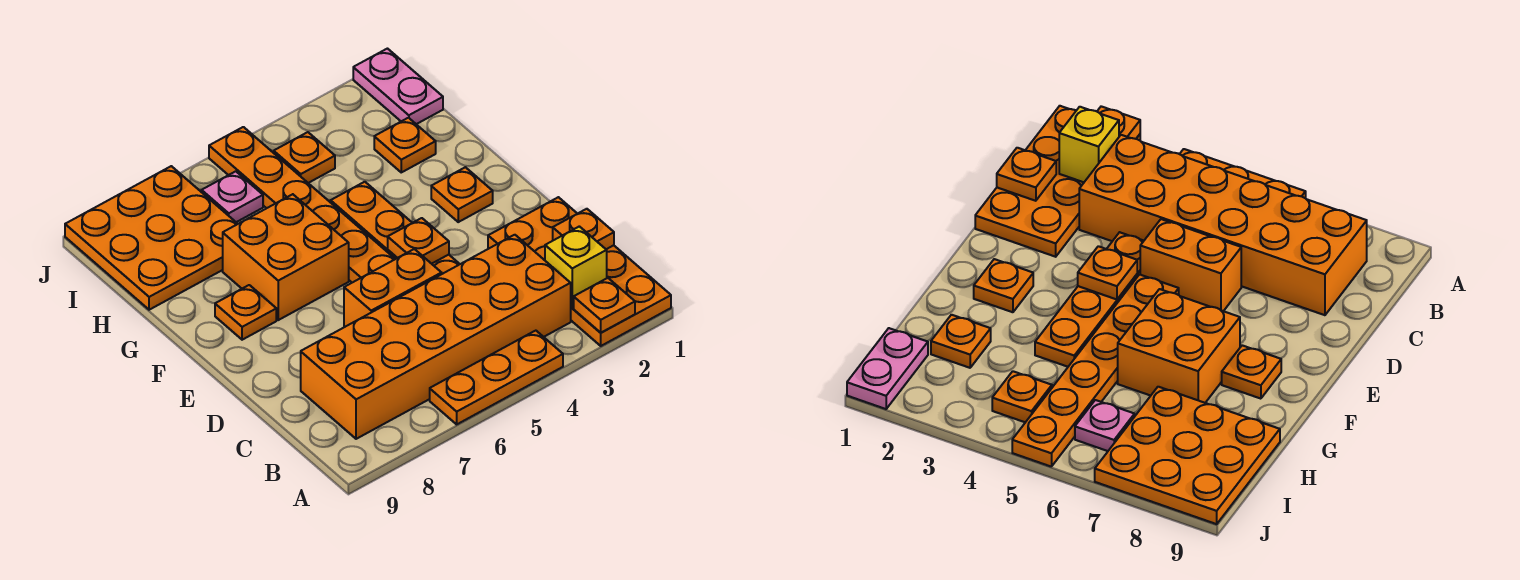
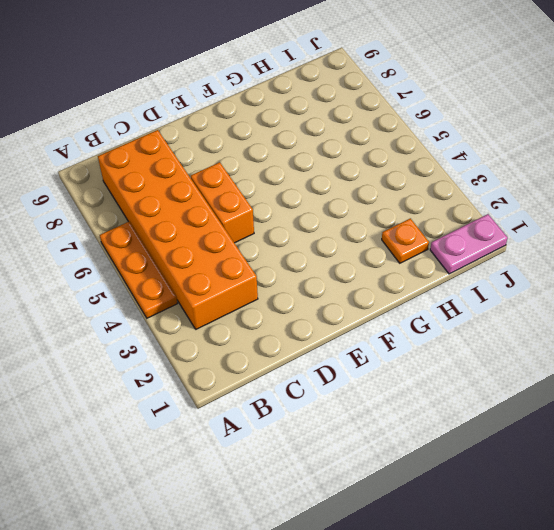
none -> orange plate A1:D2 level 1
none -> orange plate D4:G4 level 1
none -> orange plate E5:J5 level 1

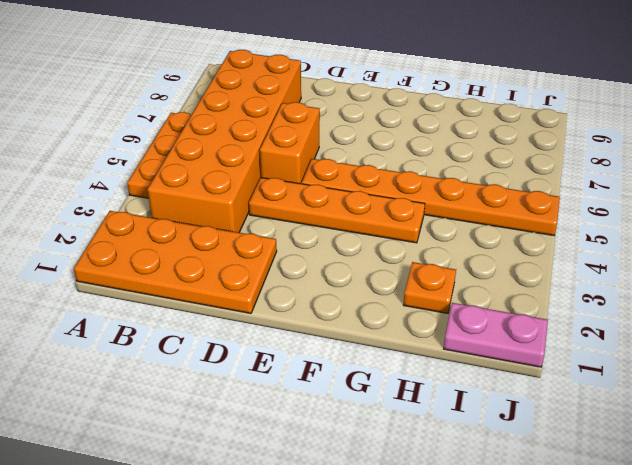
none -> orange plate F2 level 1
none -> orange brick F6:G7 level 1
none -> orange plate F8 level 1

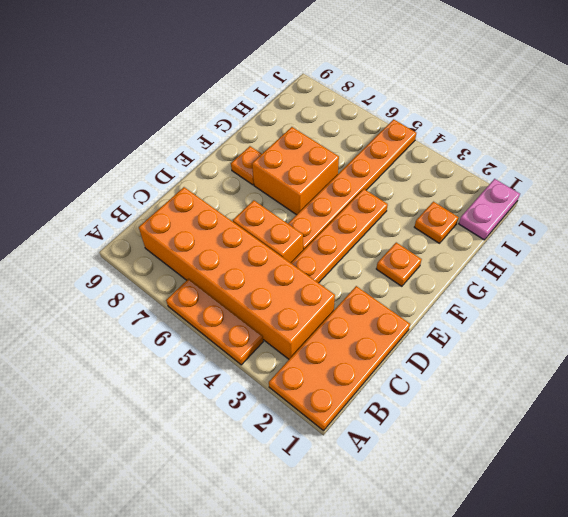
none -> orange plate H7:J9 level 1
none -> orange plate I4 level 1
none -> pink plate I6 level 1

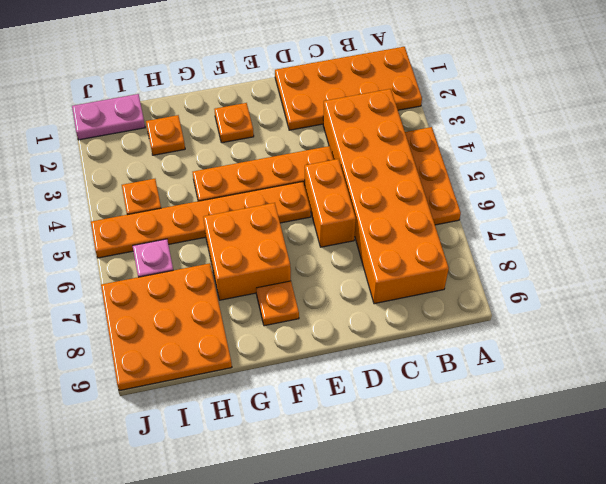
none -> orange plate A2 level 2
none -> yellow brick B2 level 2
none -> orange plate C1 level 2

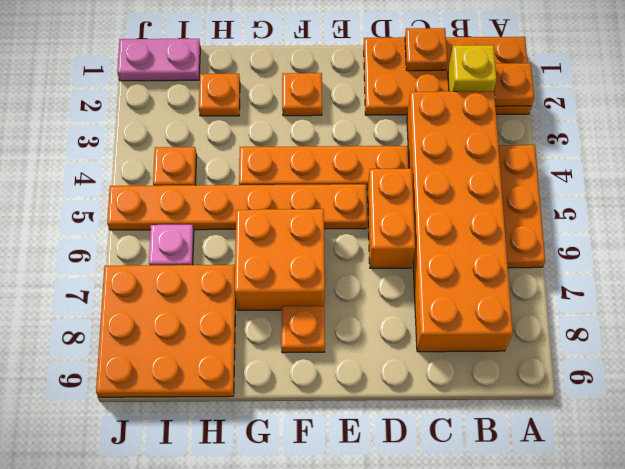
none -> orange plate E4 level 2

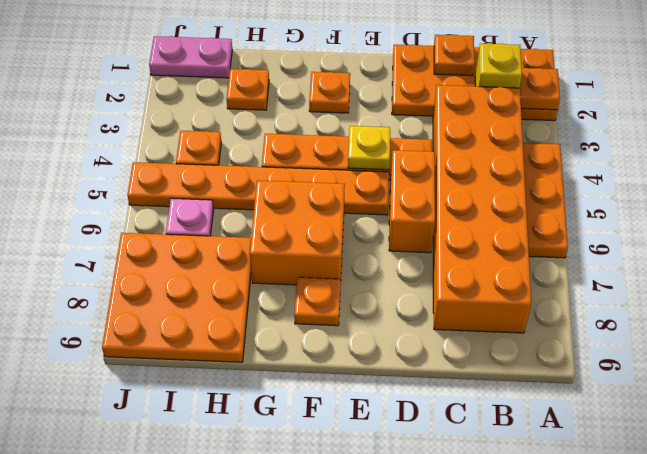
yellow plate E4 level 2 -> orange plate E4 level 2

